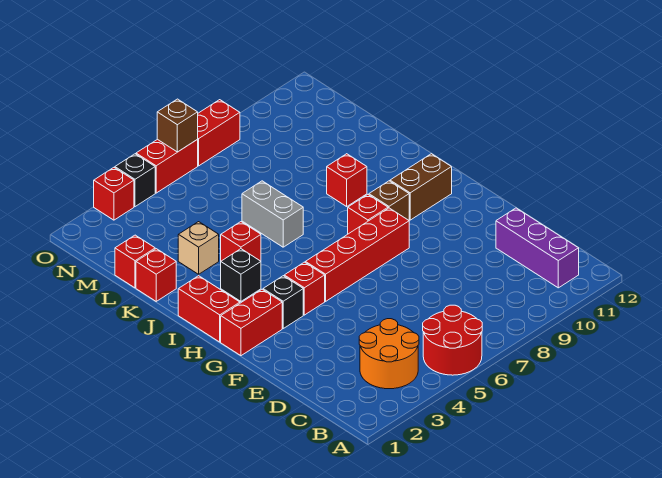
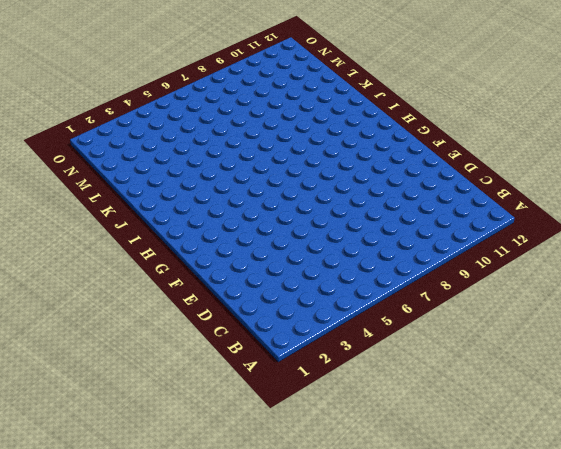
none -> red round brick A5:B6 level 1
none -> orange round brick B3:C4 level 1
none -> purple brick B11:D11 level 1

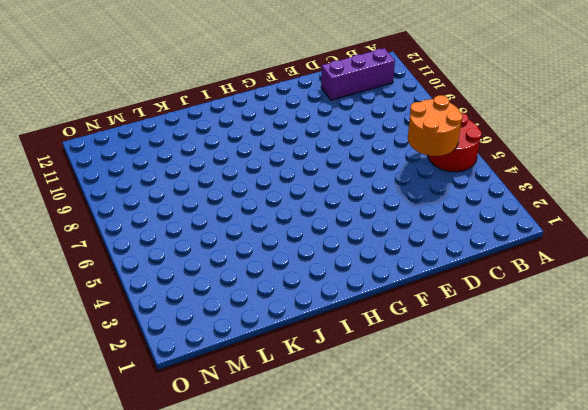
orange round brick B5:C6 level 2 -> orange round brick B3:C4 level 1
none -> red brick G1:G2 level 1
none -> black brick G3 level 1
none -> red brick G4 level 1

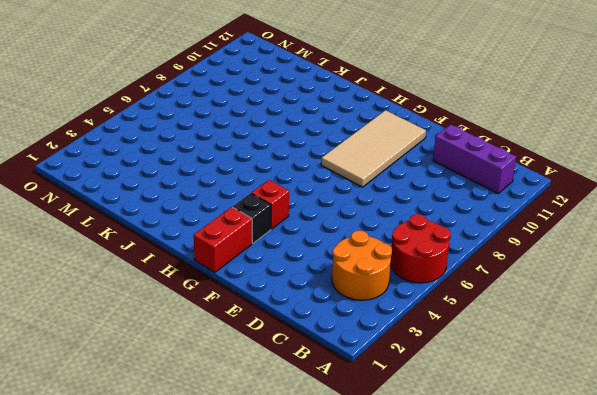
tan tile F8:G11 level 1 -> red brick G5:G8 level 1
none -> red brick H1:I1 level 1
none -> red brick H8 level 1
none -> brown brick H9 level 1

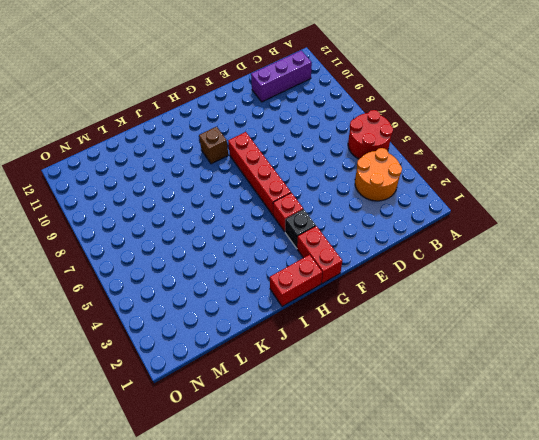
none -> red brick H8 level 1
none -> brown brick H10:H11 level 1
none -> black brick I3 level 1

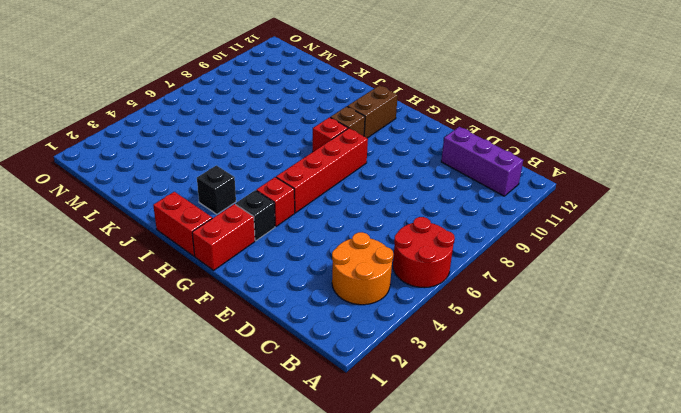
none -> red brick J4 level 1
none -> grey brick J6:K6 level 1
none -> red brick J9 level 1

